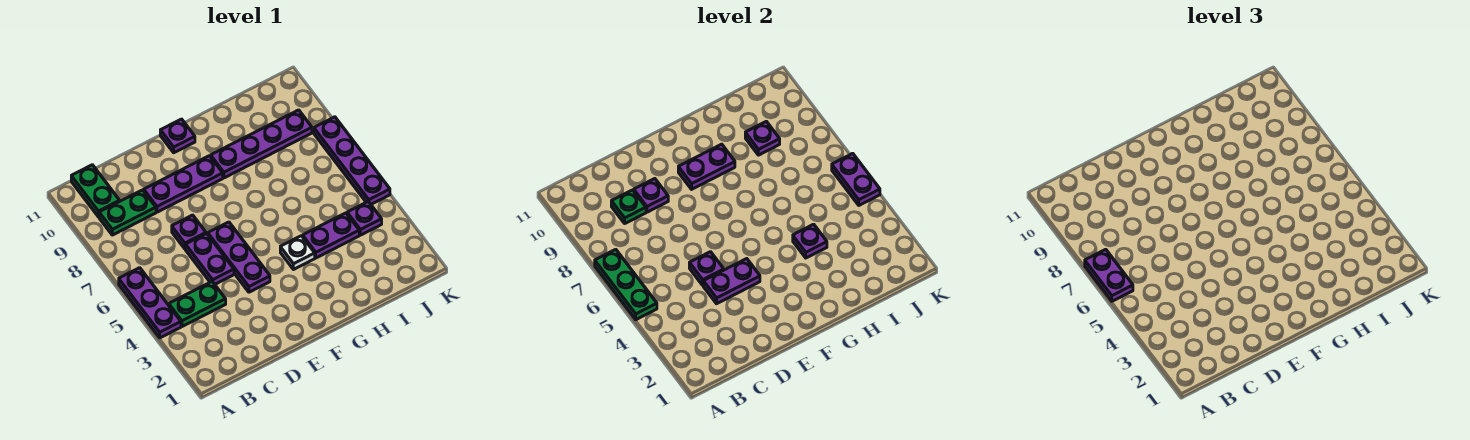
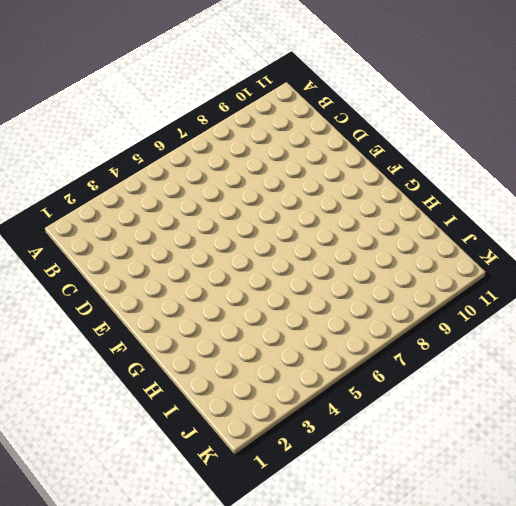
none -> purple plate A4:A6 level 1
none -> green plate B4:C4 level 1
none -> green plate B9:C9 level 1

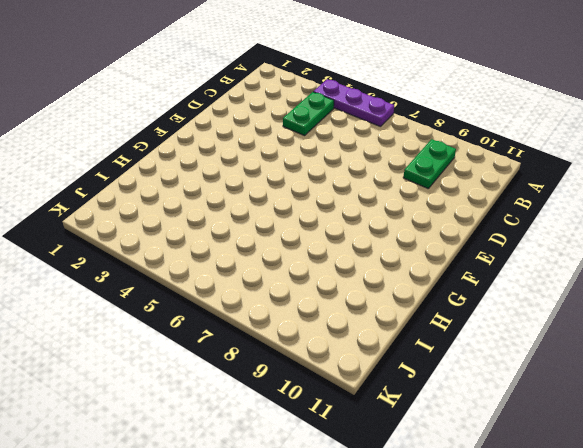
none -> green plate B10:B11 level 1
none -> purple plate D5:D6 level 1
none -> purple plate D7 level 1

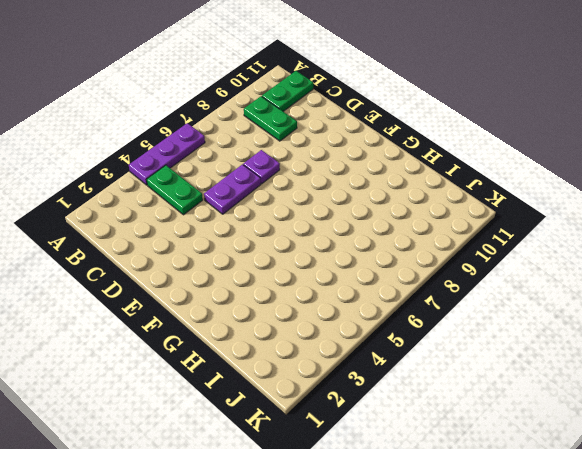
none -> purple plate D9:F9 level 1
none -> purple plate E4:E6 level 1
none -> purple plate F11 level 1

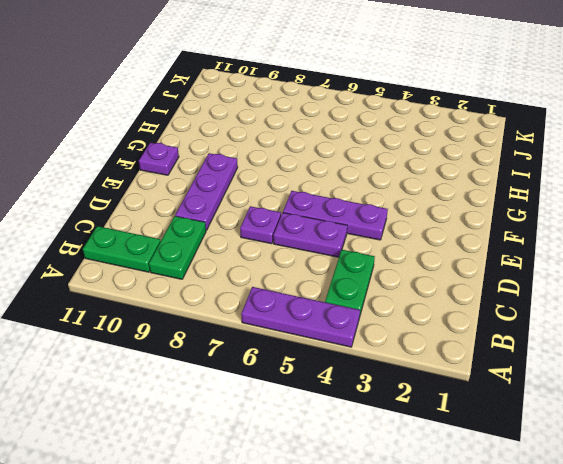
none -> white plate G4 level 1
none -> purple plate G9:J9 level 1
none -> purple plate H4:I4 level 1

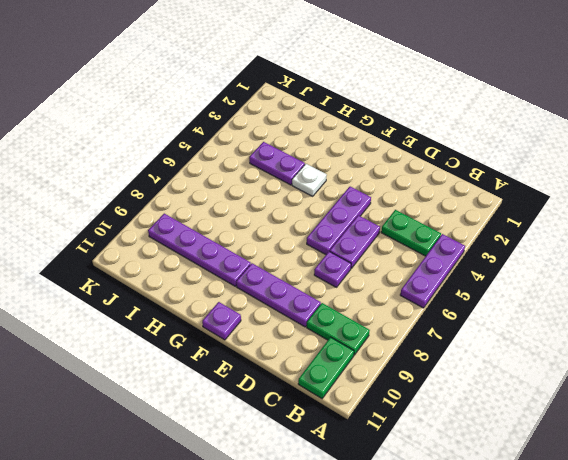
none -> purple plate J4 level 1
none -> purple plate K5:K8 level 1
none -> green plate A5:A7 level 2

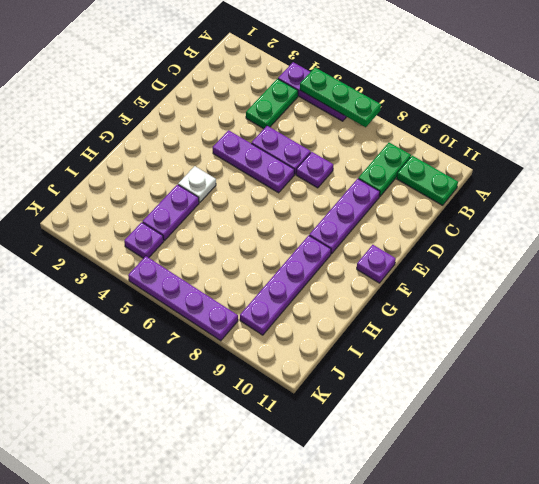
none -> green plate C9 level 2
none -> purple plate D4:E4 level 2
none -> purple plate D5 level 2

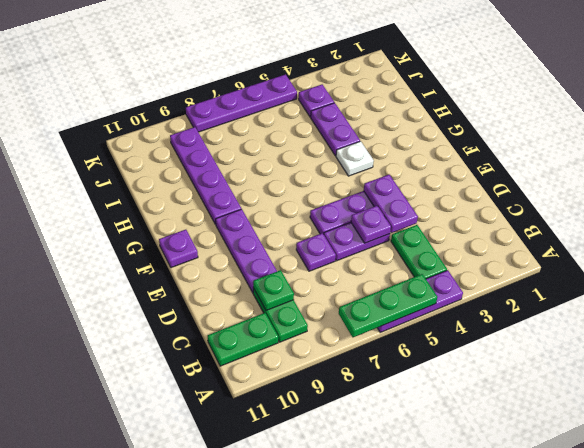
none -> purple plate D9 level 2
none -> purple plate F9:G9 level 2
none -> purple plate H4 level 2

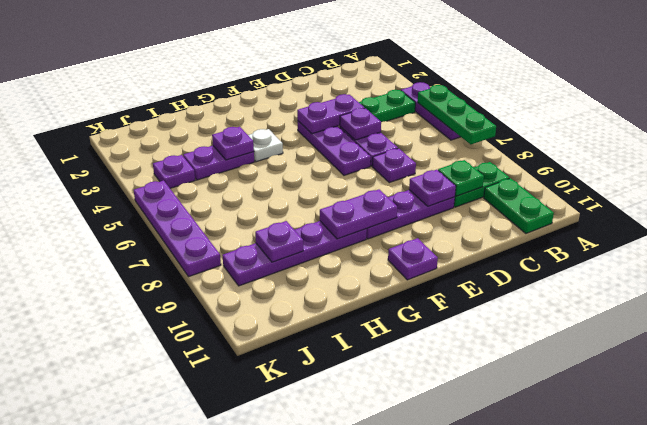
none -> purple plate K5:K6 level 2
none -> purple plate A6:A7 level 3

